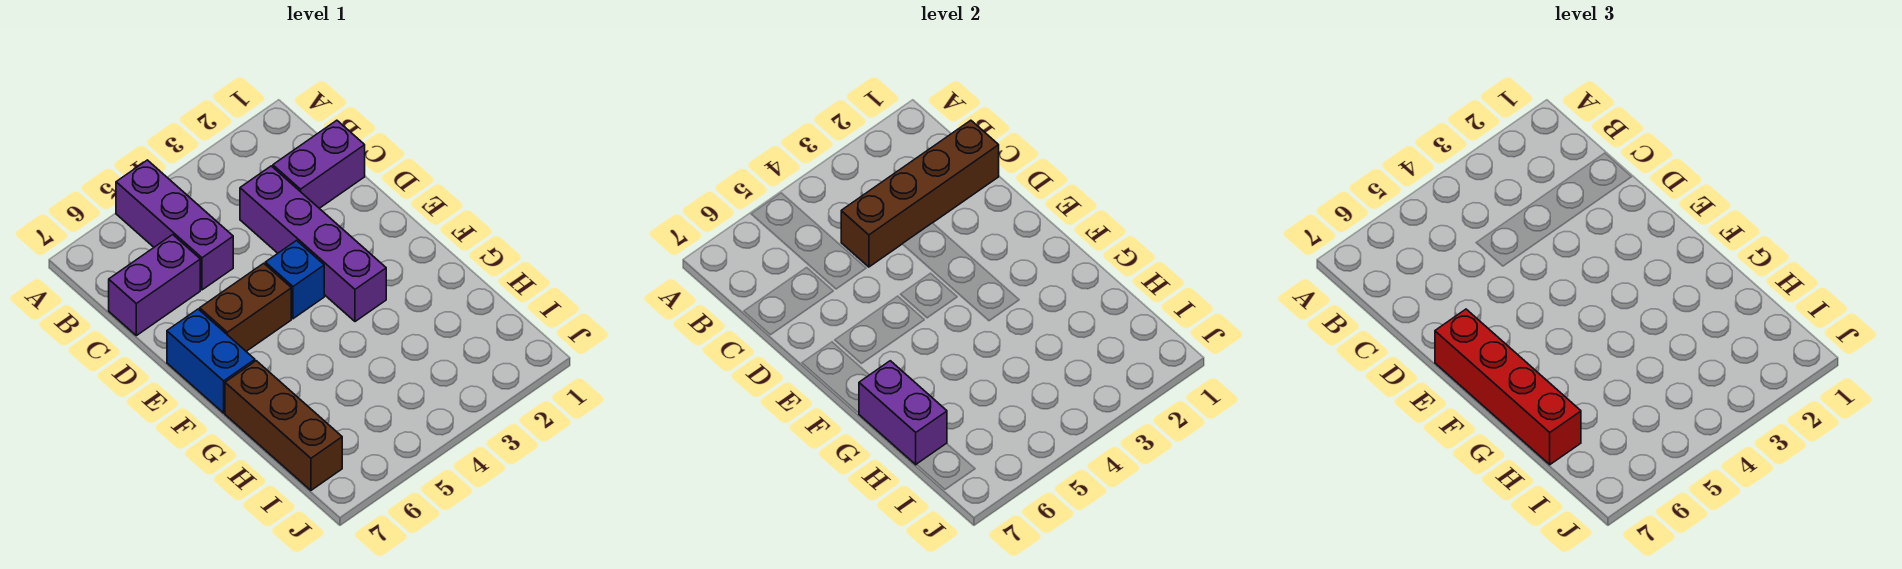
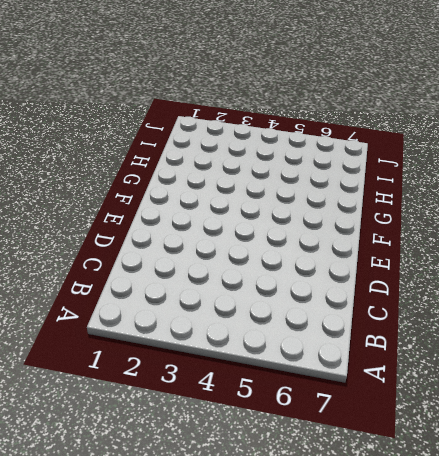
none -> purple brick A5:C5 level 1
none -> purple brick C1:C2 level 1

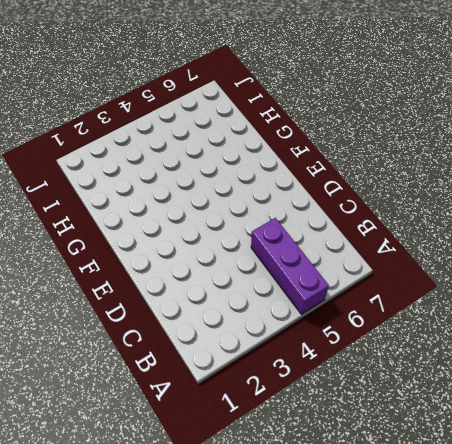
none -> purple brick C1:C2 level 1
none -> purple brick C3:F3 level 1

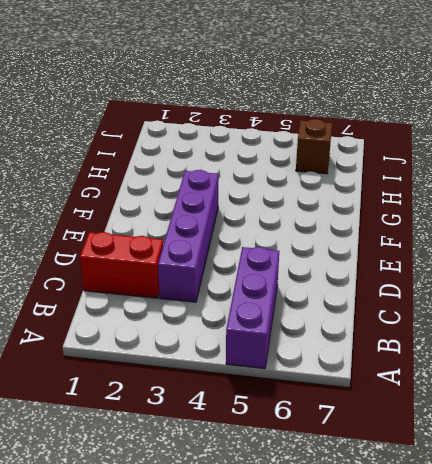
red brick C1:C2 level 1 -> purple brick C1:C2 level 1
brown brick I6 level 1 -> none
none -> purple brick C6:C7 level 1
none -> blue brick E4 level 1

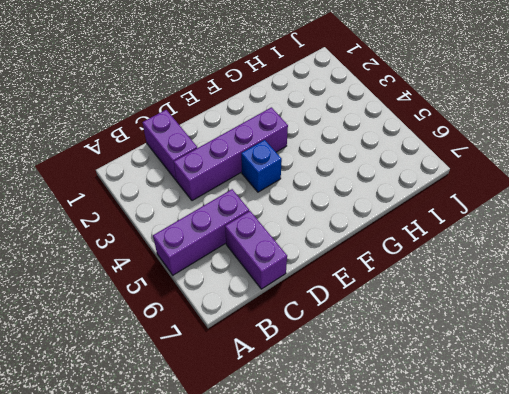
none -> brown brick E5:E6 level 1
none -> blue brick E7:F7 level 1

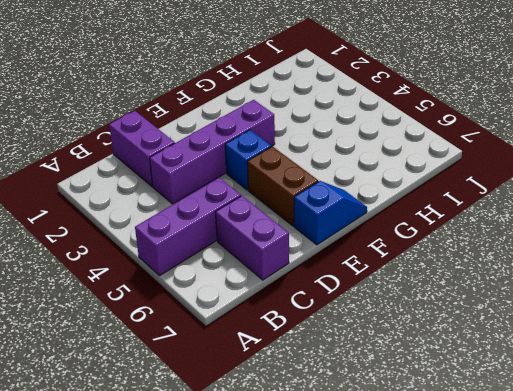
blue slope E7:F7 level 1 top E -> blue brick E7:F7 level 1
none -> brown brick G7:I7 level 1
none -> brown brick C1:C4 level 2

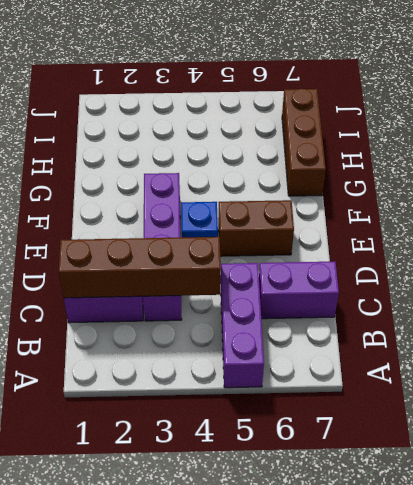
none -> blue brick E7:F7 level 1
none -> purple brick G7:H7 level 2

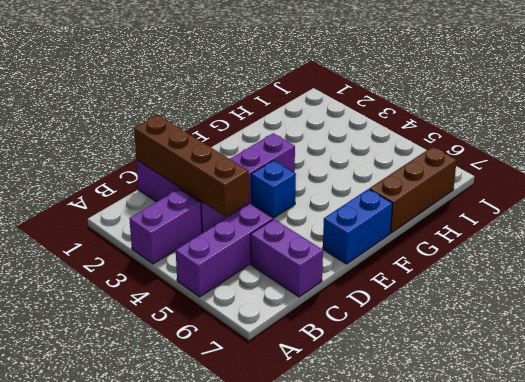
purple brick A3:B3 level 1 -> purple brick G7:H7 level 2
none -> brown brick E5:E6 level 1
none -> red brick E7:H7 level 3

